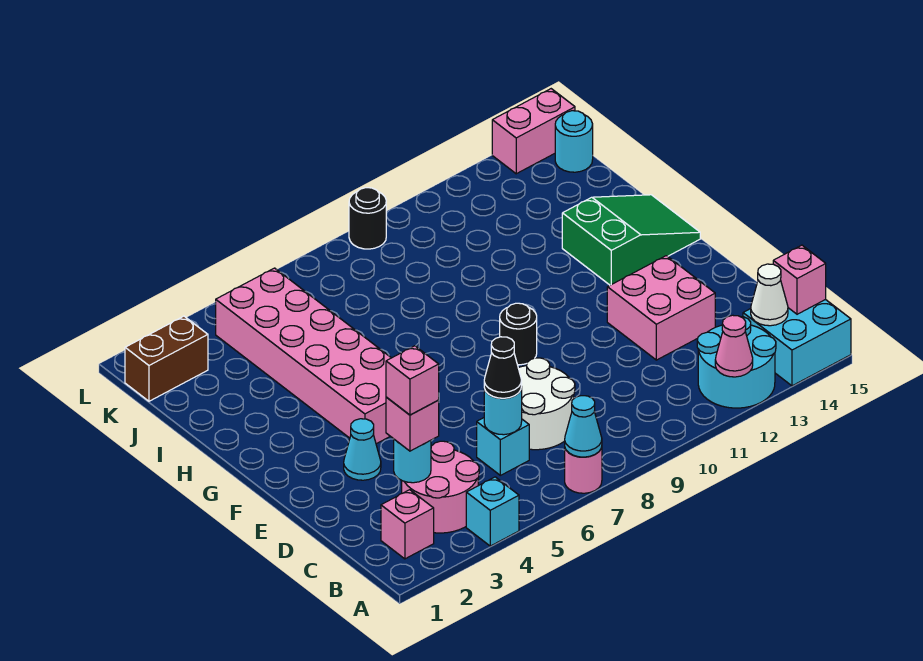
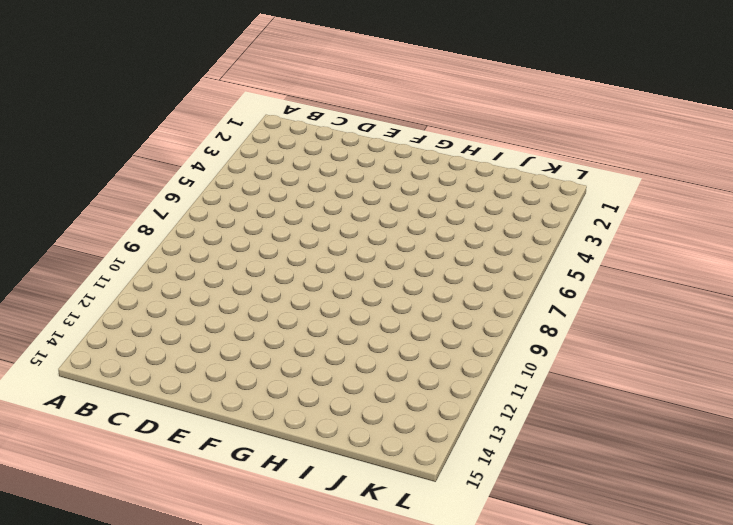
none -> cyan brick A4 level 1
none -> pink round brick A7 level 1
none -> cyan round brick A12:B13 level 1

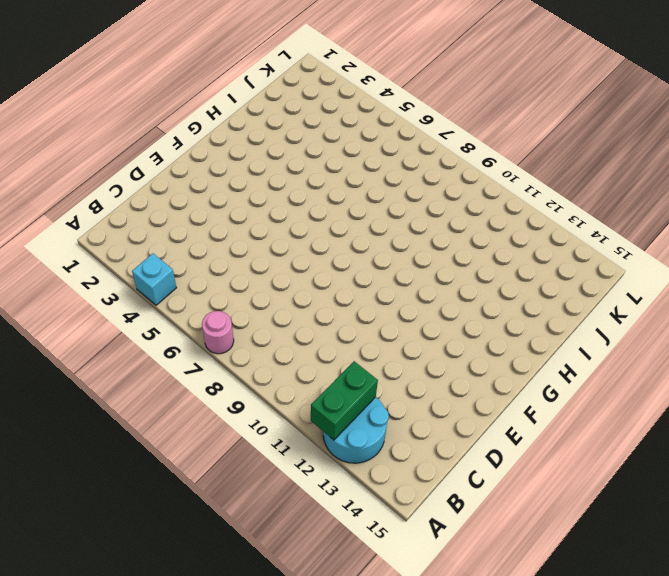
green brick A12:B12 level 2 -> pink cone A12 level 2
none -> cyan brick A14:B15 level 1
none -> pink brick B2 level 1
none -> pink round brick B3:C4 level 1

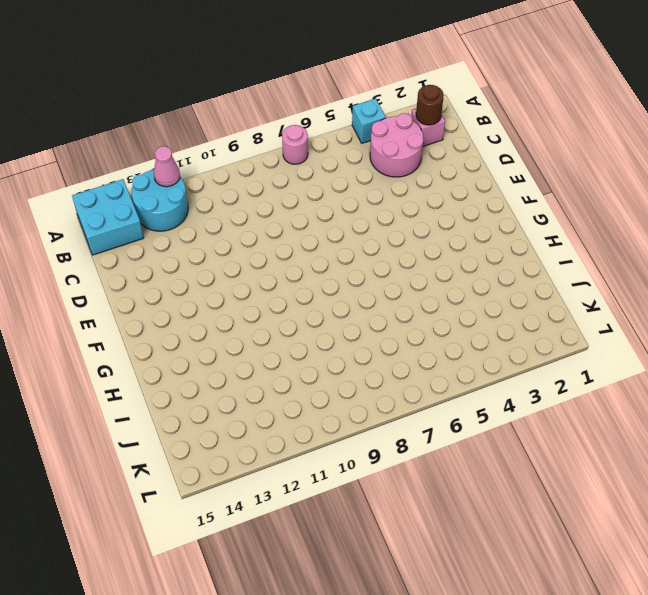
brown round brick B2 level 2 -> none
none -> cyan brick C6 level 1
none -> white round brick C7:D8 level 1
none -> pink brick D12:E13 level 1

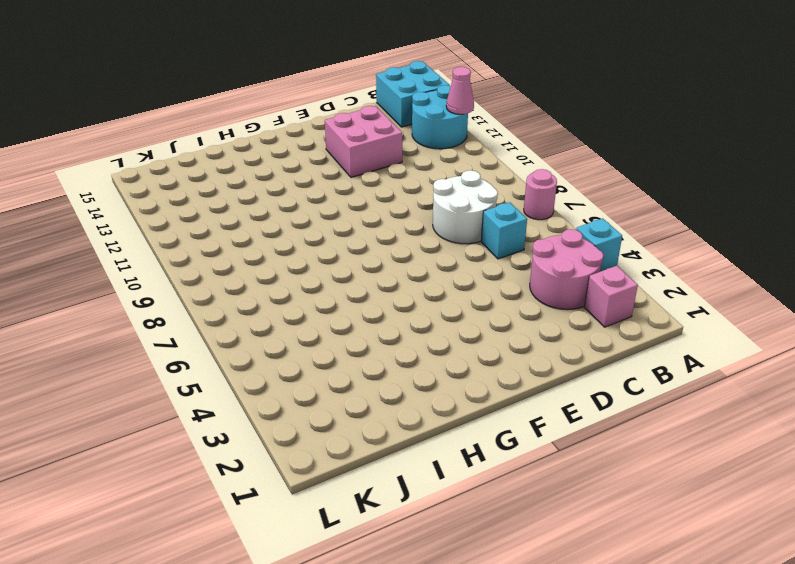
none -> cyan cone E3 level 1
none -> pink brick F4:K5 level 1
none -> black round brick F9 level 1

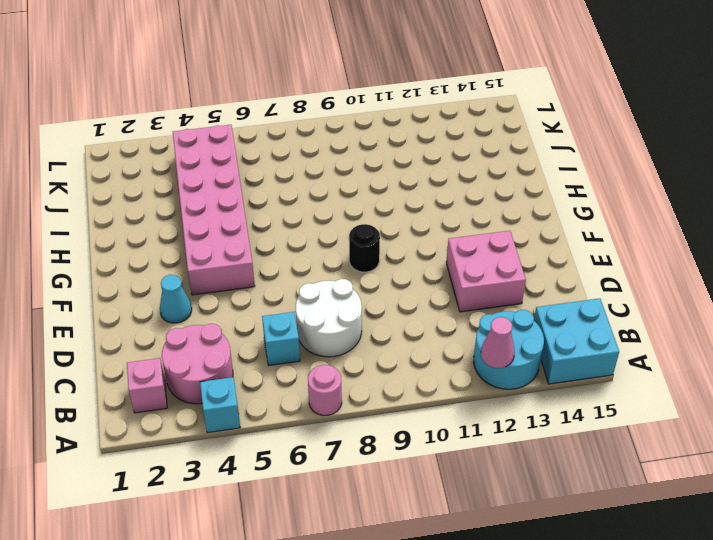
none -> green slope G13:H15 level 1 top 13
none -> brown brick K1:K2 level 1
none -> cyan round brick K15 level 1

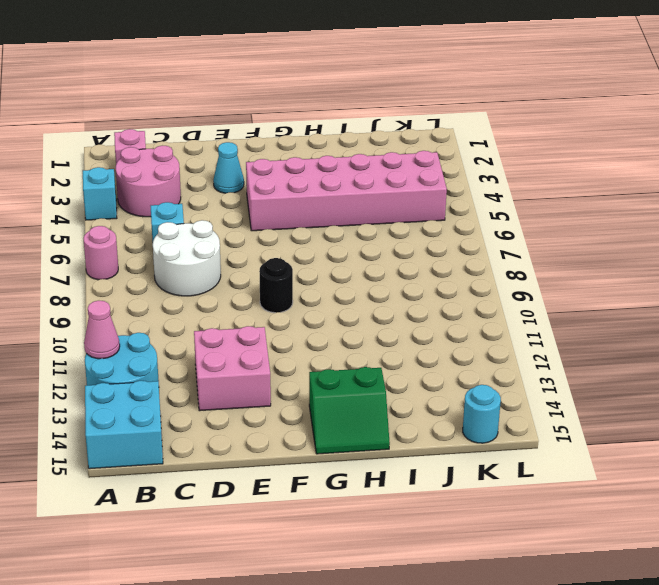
green slope G14:H15 level 1 top 14 -> green slope G13:H15 level 1 top 13
none -> brown brick K1:K2 level 1
none -> black round brick L9 level 1
none -> pink brick L14:L15 level 1

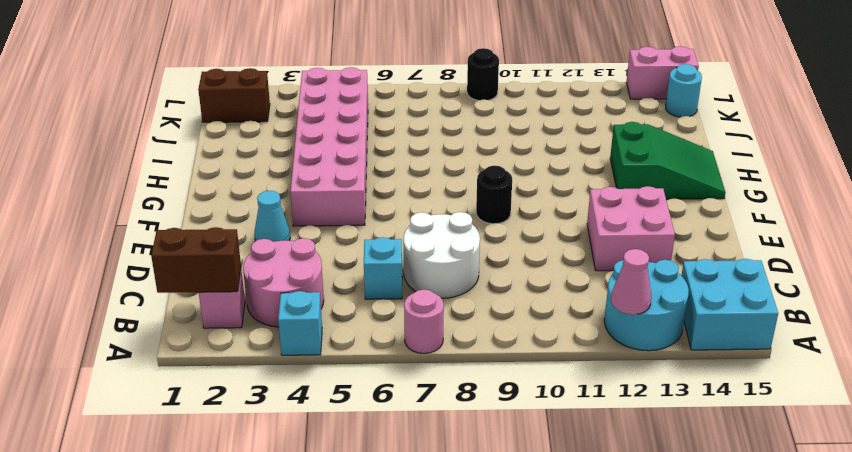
brown brick B1:B2 level 2 -> none
none -> cyan cone A7 level 2
none -> white cone B14 level 2
none -> pink brick B15 level 2

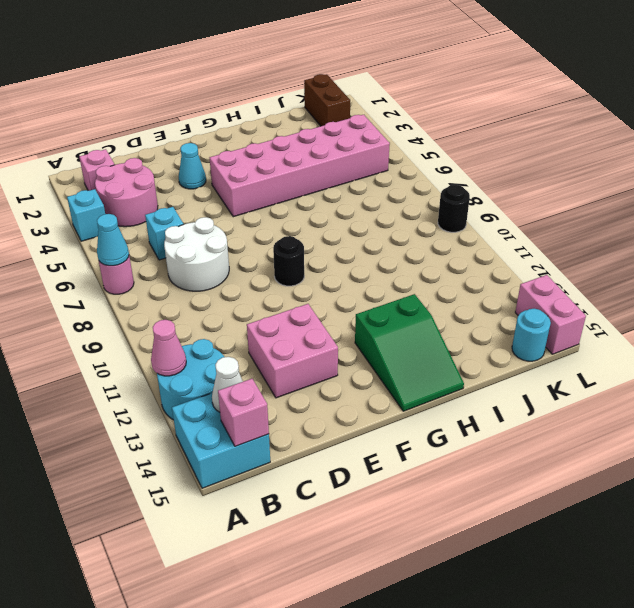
none -> cyan round brick C3 level 2
none -> cyan round brick C6 level 2
none -> pink brick C3 level 3

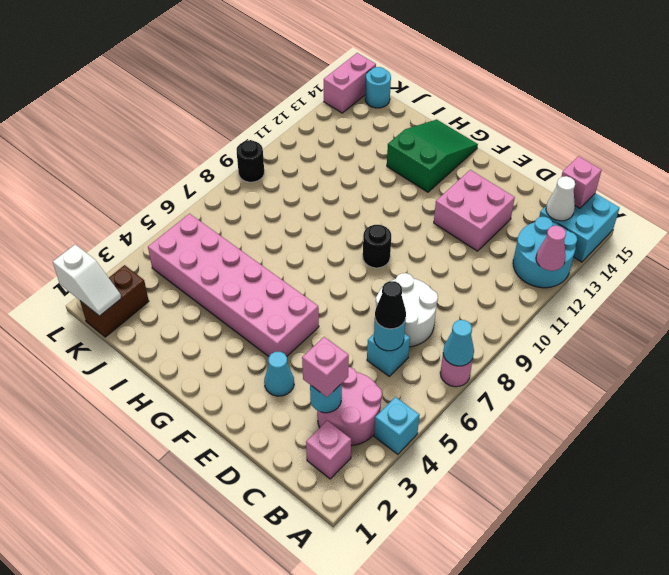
white slope K1:L1 level 2 top L -> none
none -> pink brick C3 level 4

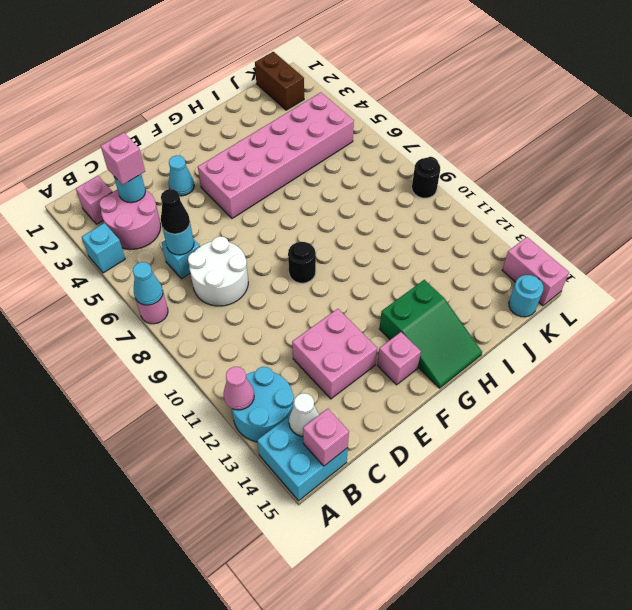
pink brick F14 level 1 -> pink brick C3 level 4

